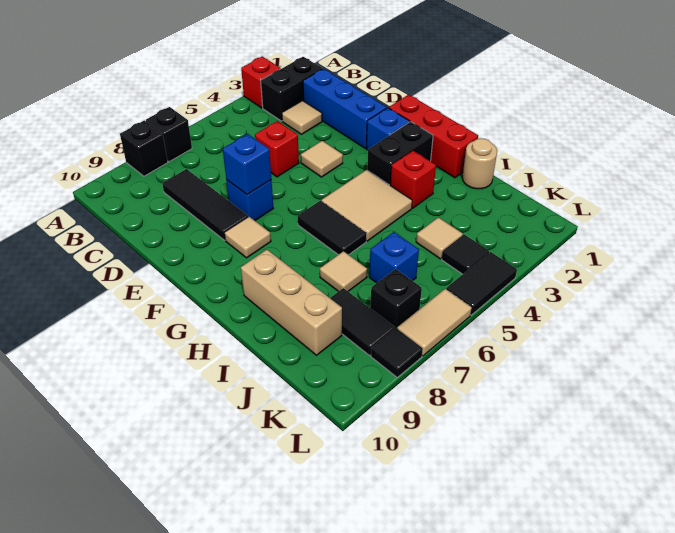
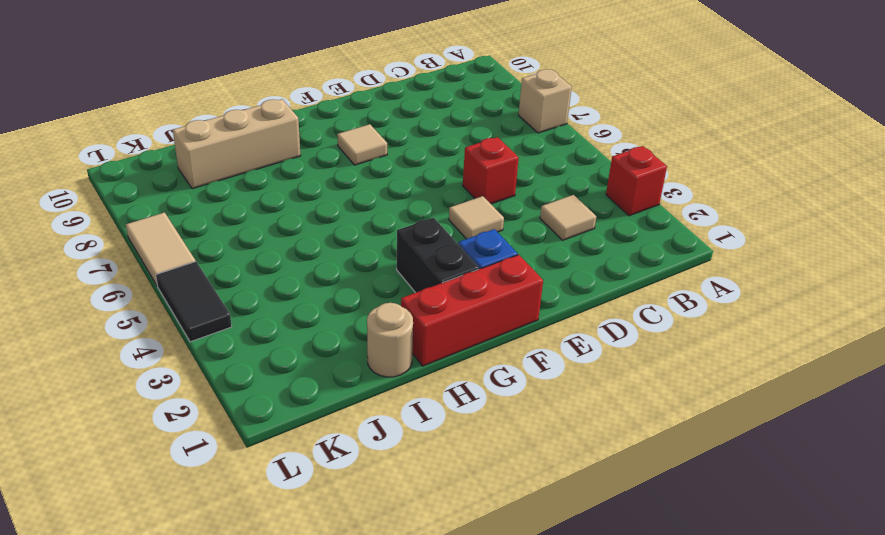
tan brick A7 level 1 -> black brick A7 level 1
none -> black brick A8 level 1
none -> black brick B2:B3 level 1
none -> blue brick C2:E2 level 1

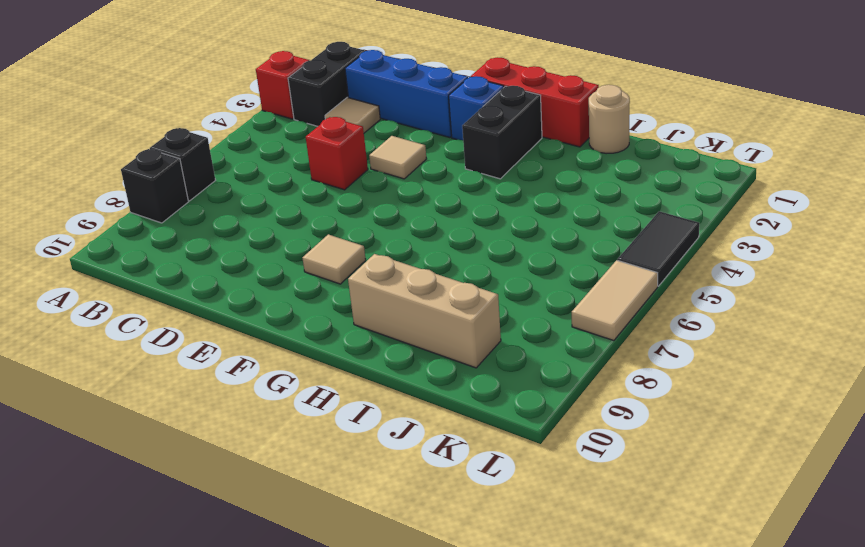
none -> black tile C8:E8 level 1
none -> blue brick E7 level 1
none -> tan tile G4:H5 level 1

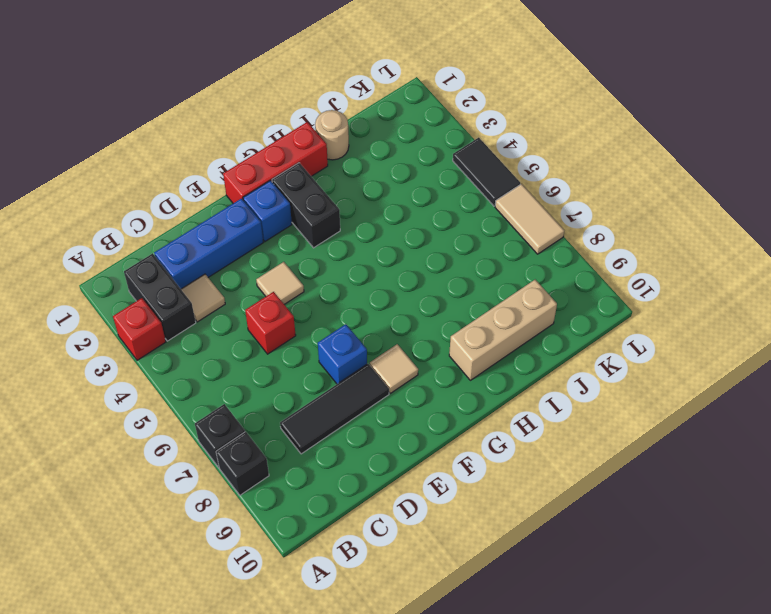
none -> tan tile G4:H5 level 1
none -> black tile G6:H6 level 1
none -> red brick H3 level 1

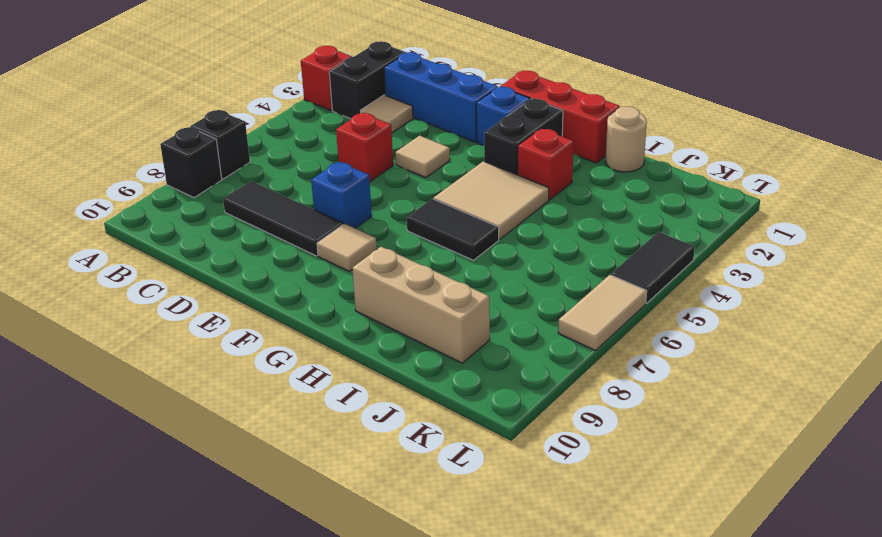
none -> tan tile I7 level 1
none -> tan tile J4 level 1
none -> blue brick J6 level 1

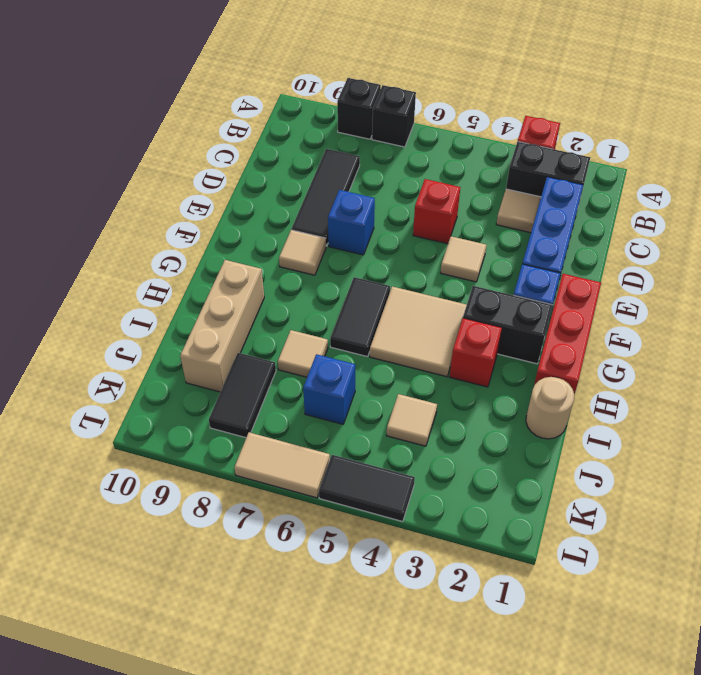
none -> black tile K4 level 1
none -> black brick K7 level 1
none -> black tile L8 level 1

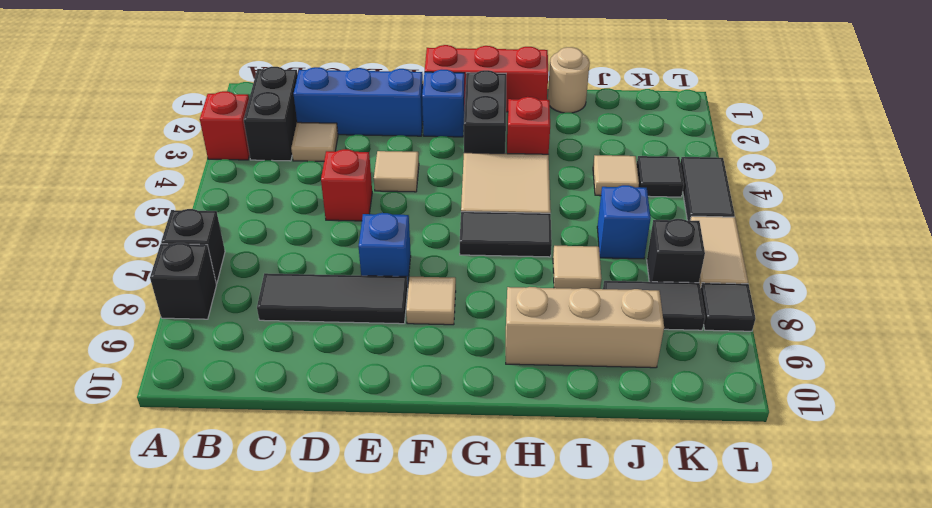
none -> blue brick E7 level 2

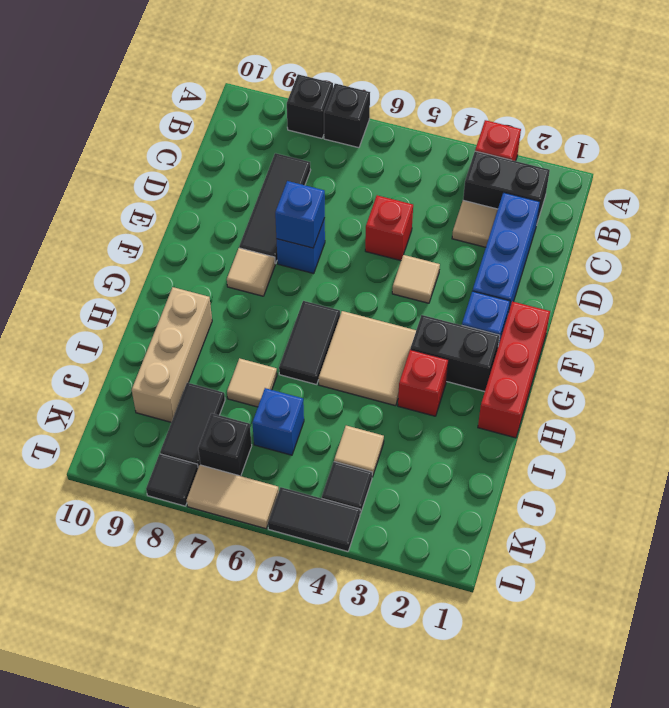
none -> tan round brick I1 level 1

